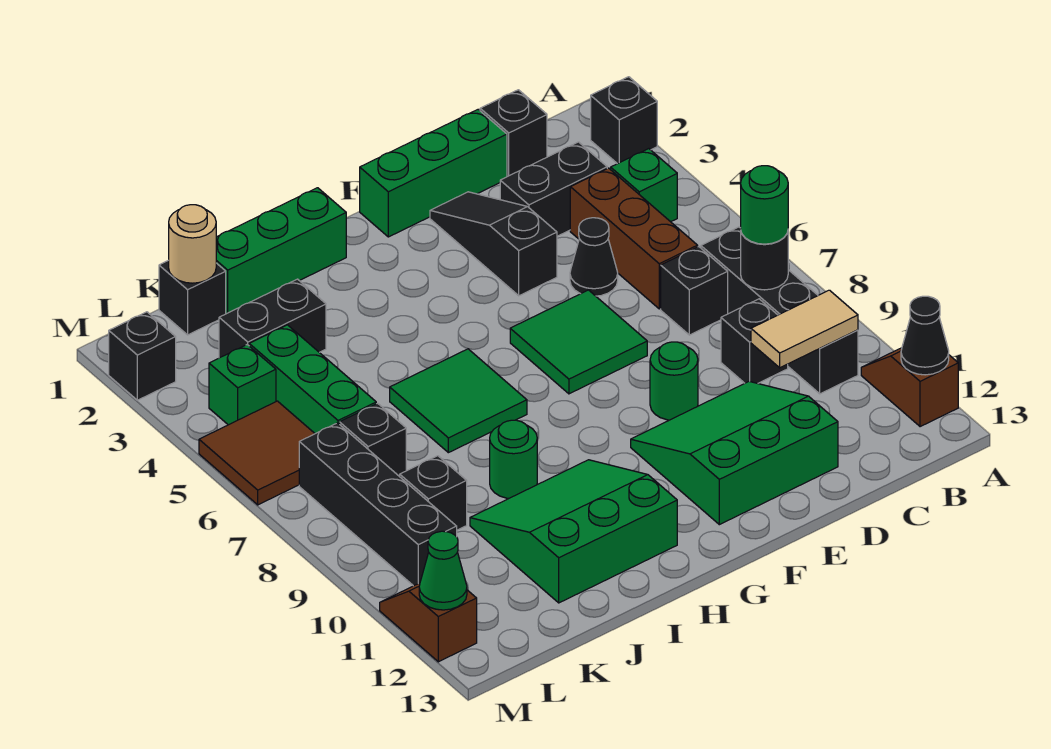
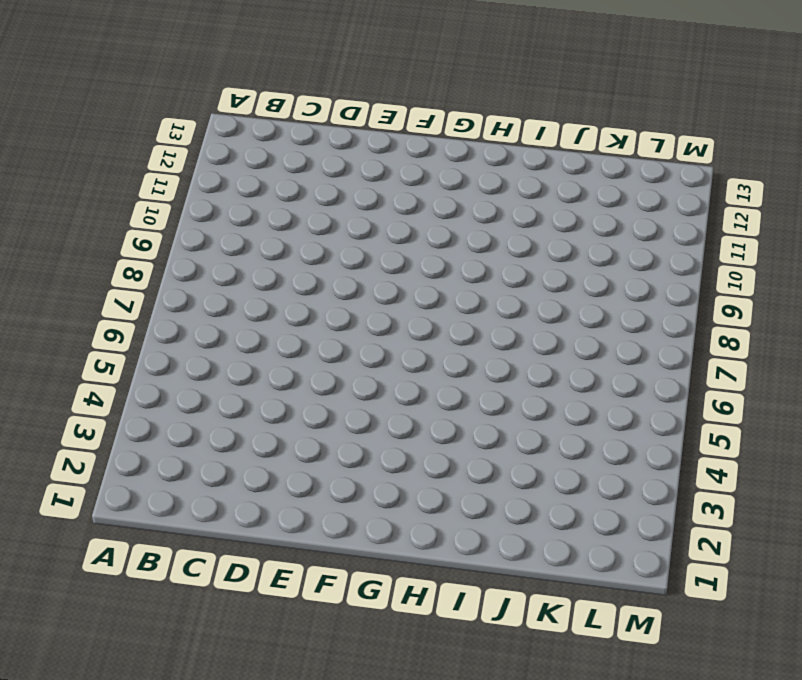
none -> black brick A2 level 1
none -> brown slope A11:A12 level 1 top 12
none -> green brick B4 level 1
none -> black brick B7:B10 level 1

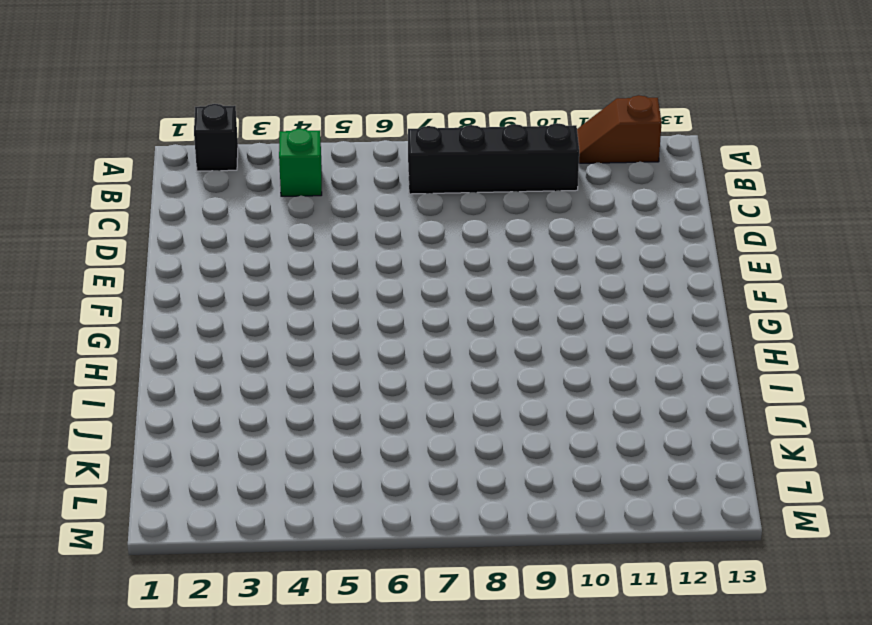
none -> black brick C1 level 1
none -> black brick C3:D3 level 1
none -> brown brick C4:C6 level 1
none -> black brick C7 level 1

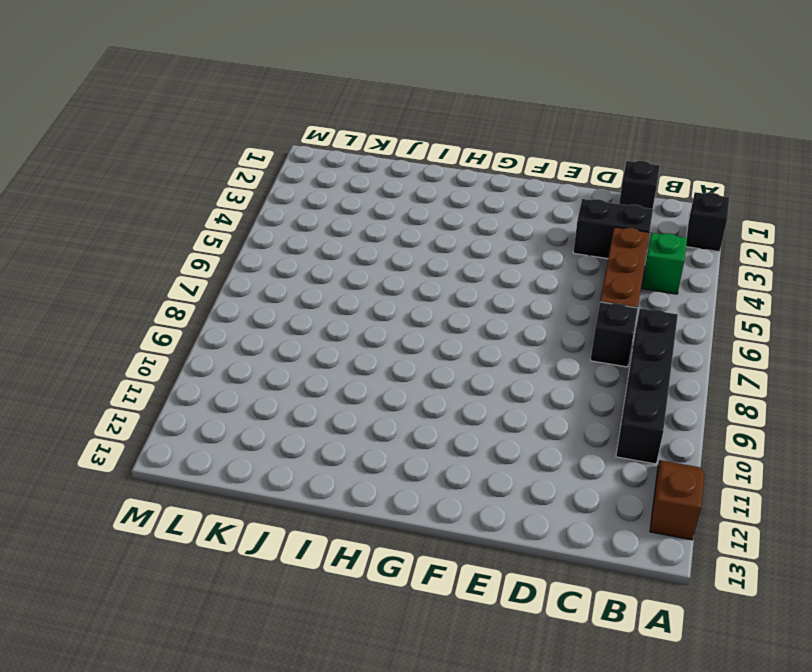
none -> black brick C9 level 1
none -> green brick D1:F1 level 1
none -> black cone D5 level 1
none -> green slope D10:F12 level 1 top 12

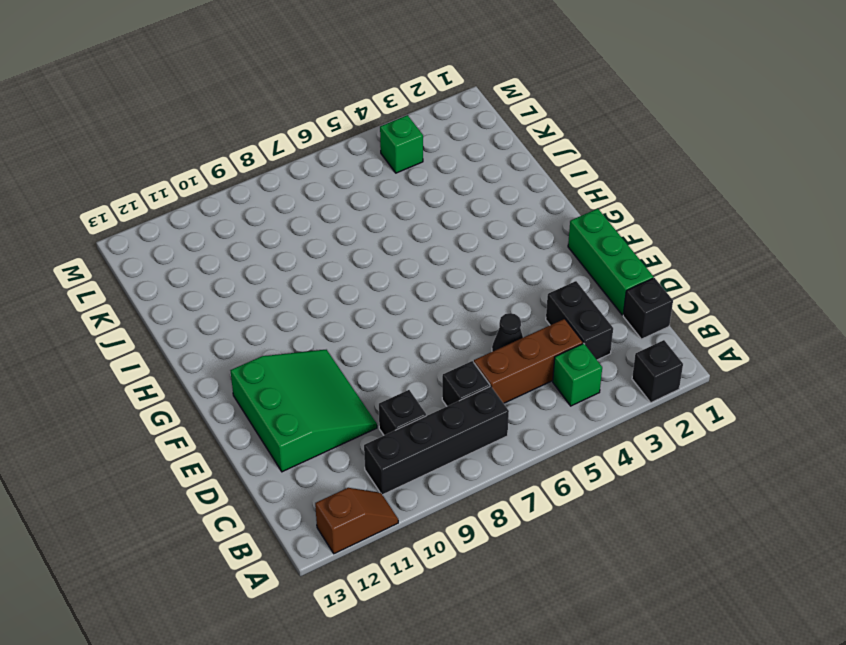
none -> black slope E2:E4 level 1 top 4
none -> green tile E6:F7 level 1
none -> green round brick E9 level 1
none -> green brick H1:J1 level 1

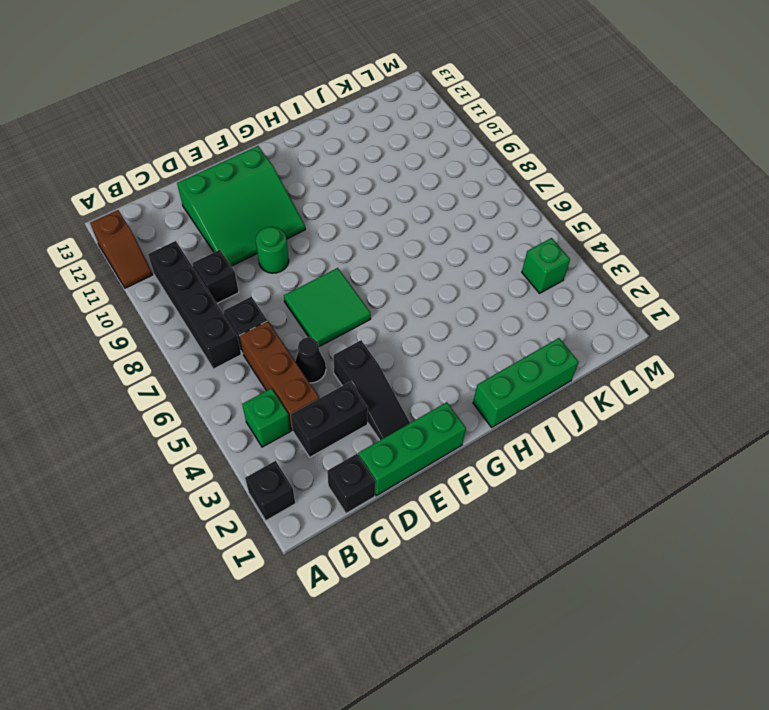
none -> green tile H6:I7 level 1
none -> green slope H10:J12 level 1 top 12
none -> green round brick I9 level 1
none -> black brick J3:K3 level 1

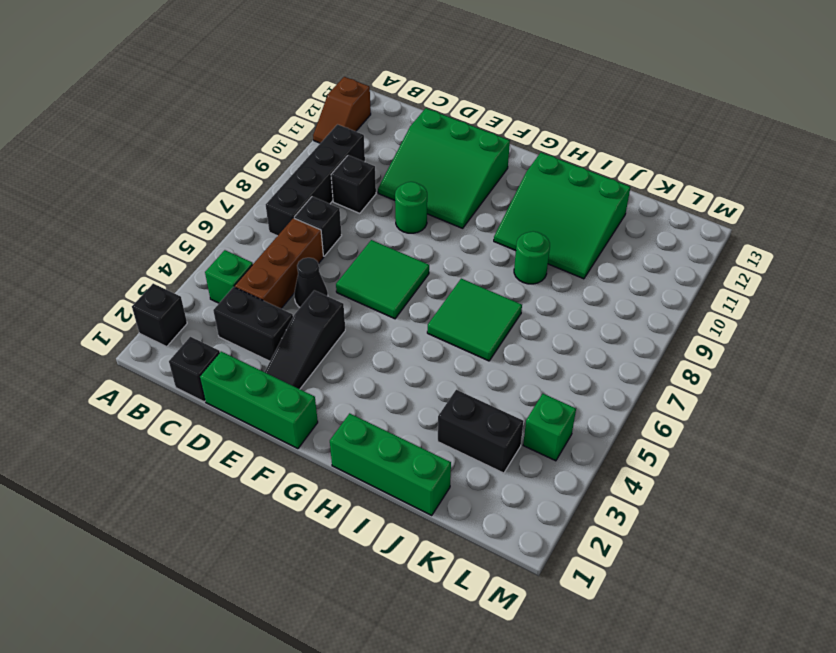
none -> black brick K1 level 1
none -> green brick K4:K6 level 1
none -> black brick K7 level 1
none -> black brick K9 level 1

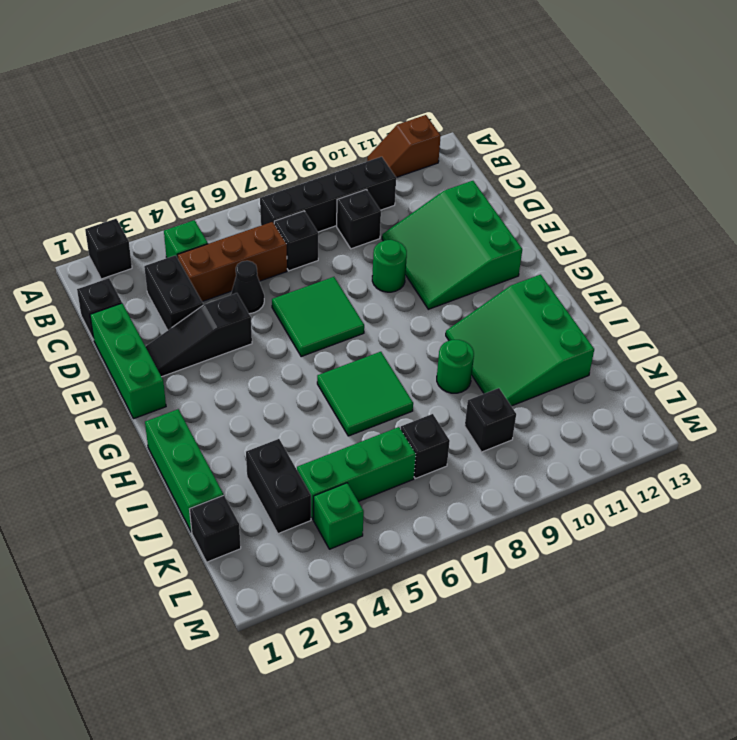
none -> brown tile L5:M6 level 1
none -> black brick L7:L10 level 1
none -> black brick M2 level 1
none -> brown slope M11:M12 level 1 top 12

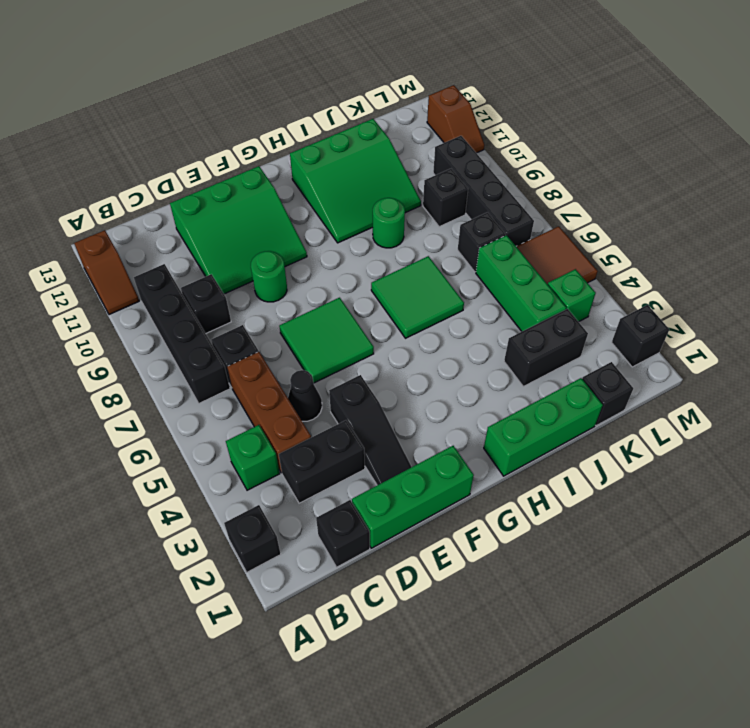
none -> black cone A12 level 2
none -> black round brick B8 level 2
none -> tan tile B10:C10 level 2
none -> tan round brick K1 level 2

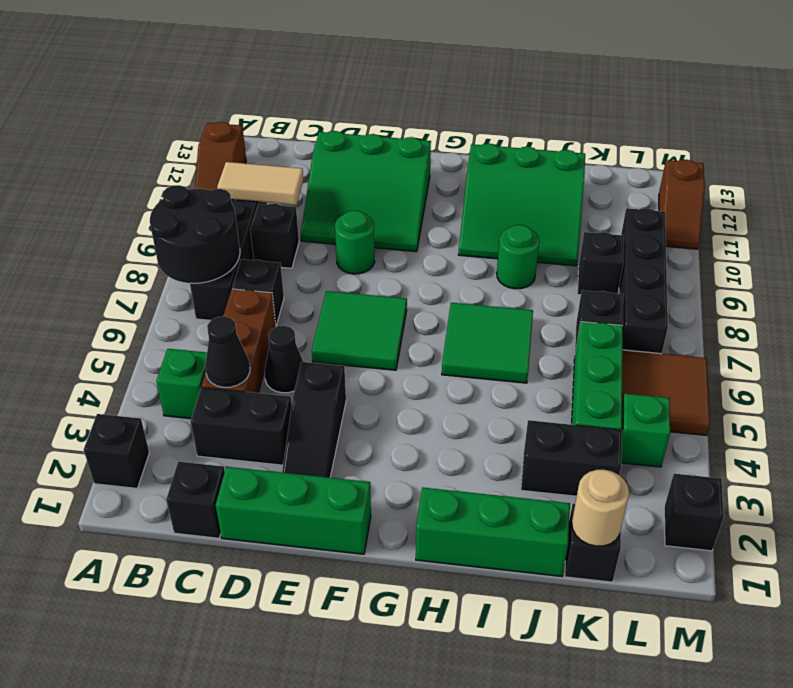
black round brick A7:B8 level 2 -> black round brick B8 level 2
black cone C4 level 2 -> black cone A12 level 2
none -> green cone M12 level 2
none -> green round brick B8 level 3

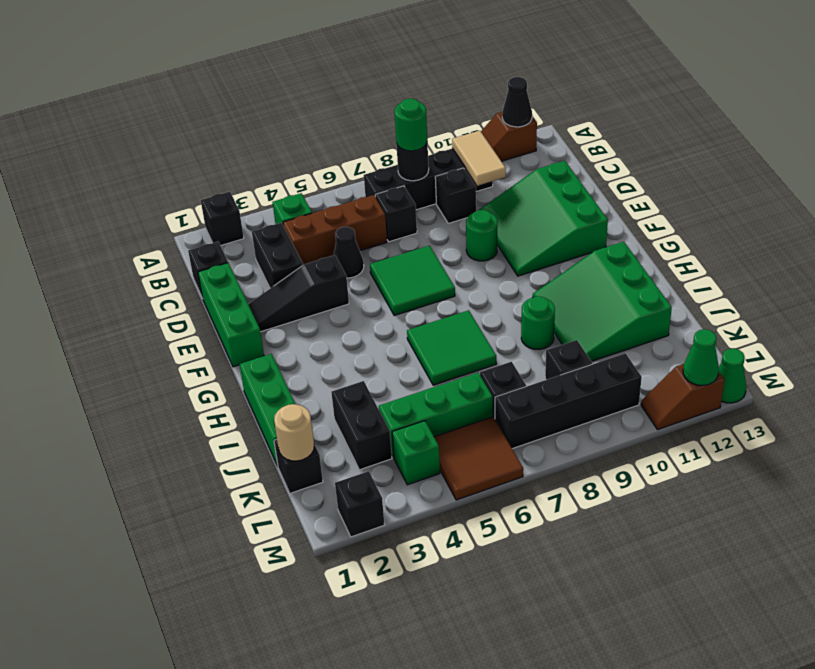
green cone M13 level 1 -> none

